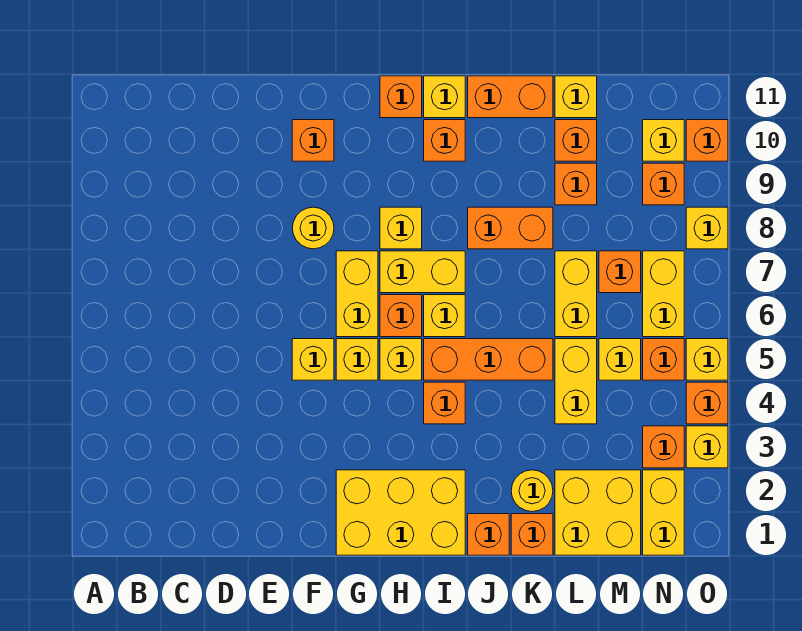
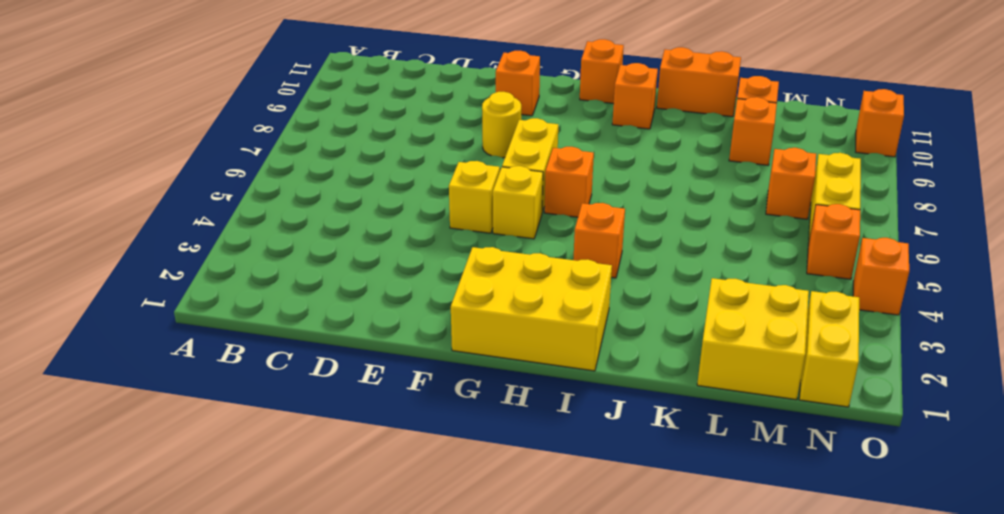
none -> yellow brick H5 level 1
none -> yellow brick H7:I7 level 1
none -> yellow brick H8 level 1
none -> orange brick I5:K5 level 1

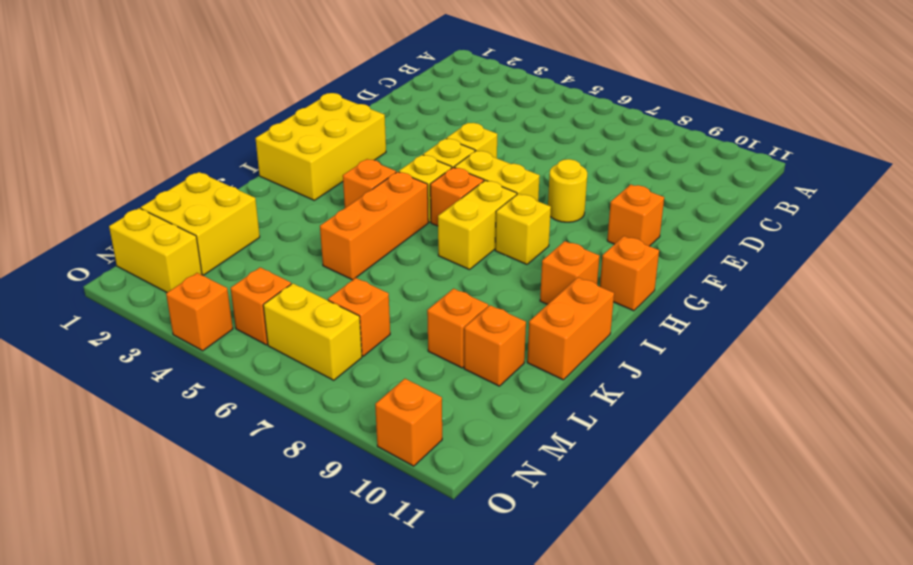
none -> yellow brick I6 level 1
none -> yellow brick I11 level 1
none -> orange brick J1 level 1
none -> orange brick J8:K8 level 1

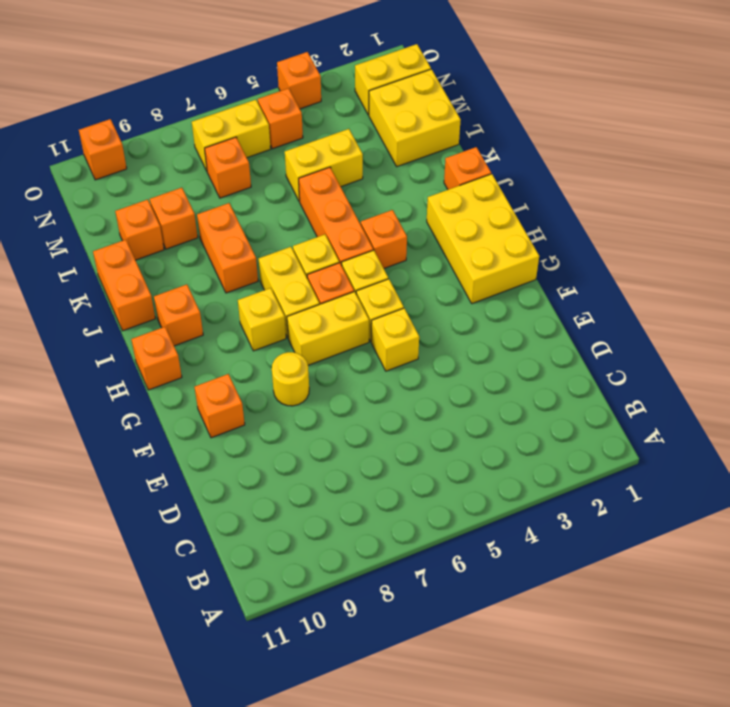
none -> yellow brick I11 level 1
none -> orange brick K1 level 1
none -> yellow round brick K2 level 1
none -> yellow brick L6:L7 level 1

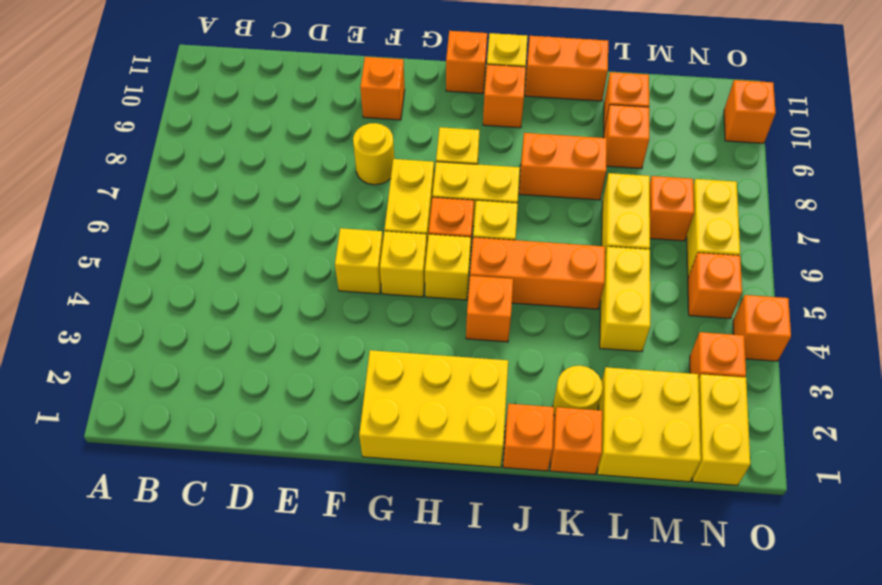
none -> yellow brick L11 level 1
none -> yellow brick M5 level 1
none -> orange brick N9 level 1
none -> yellow brick N10 level 1

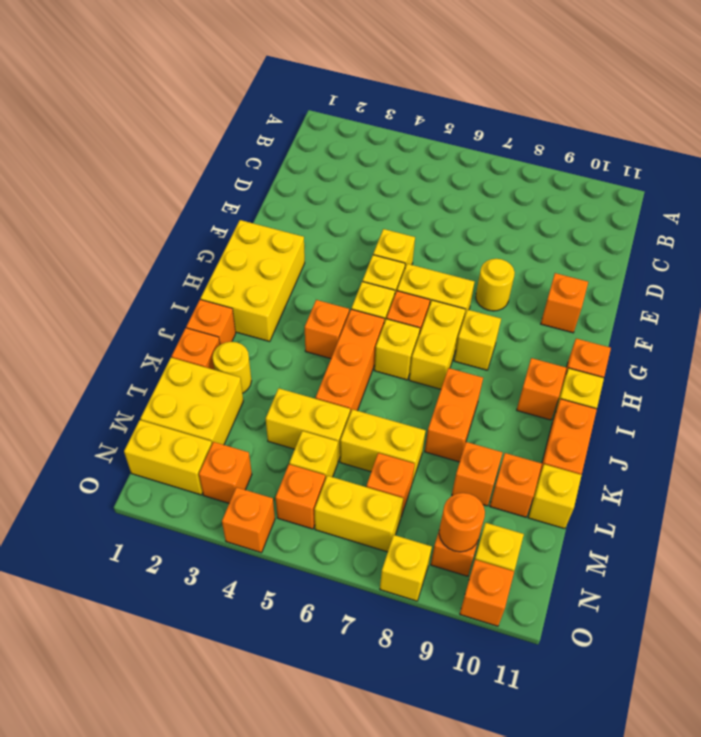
orange round brick N9 level 2 -> none
none -> yellow brick O3 level 1
none -> yellow brick O5 level 1

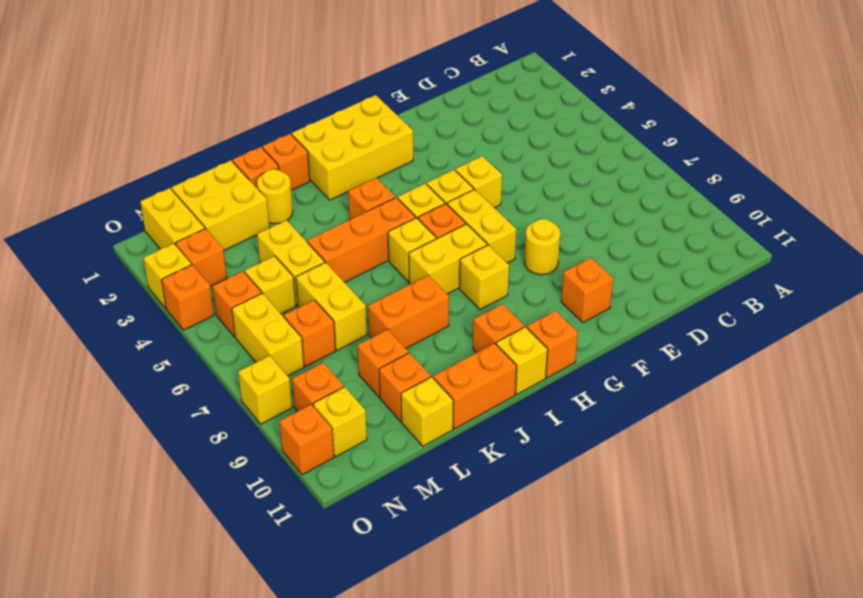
none -> yellow brick O5 level 1

